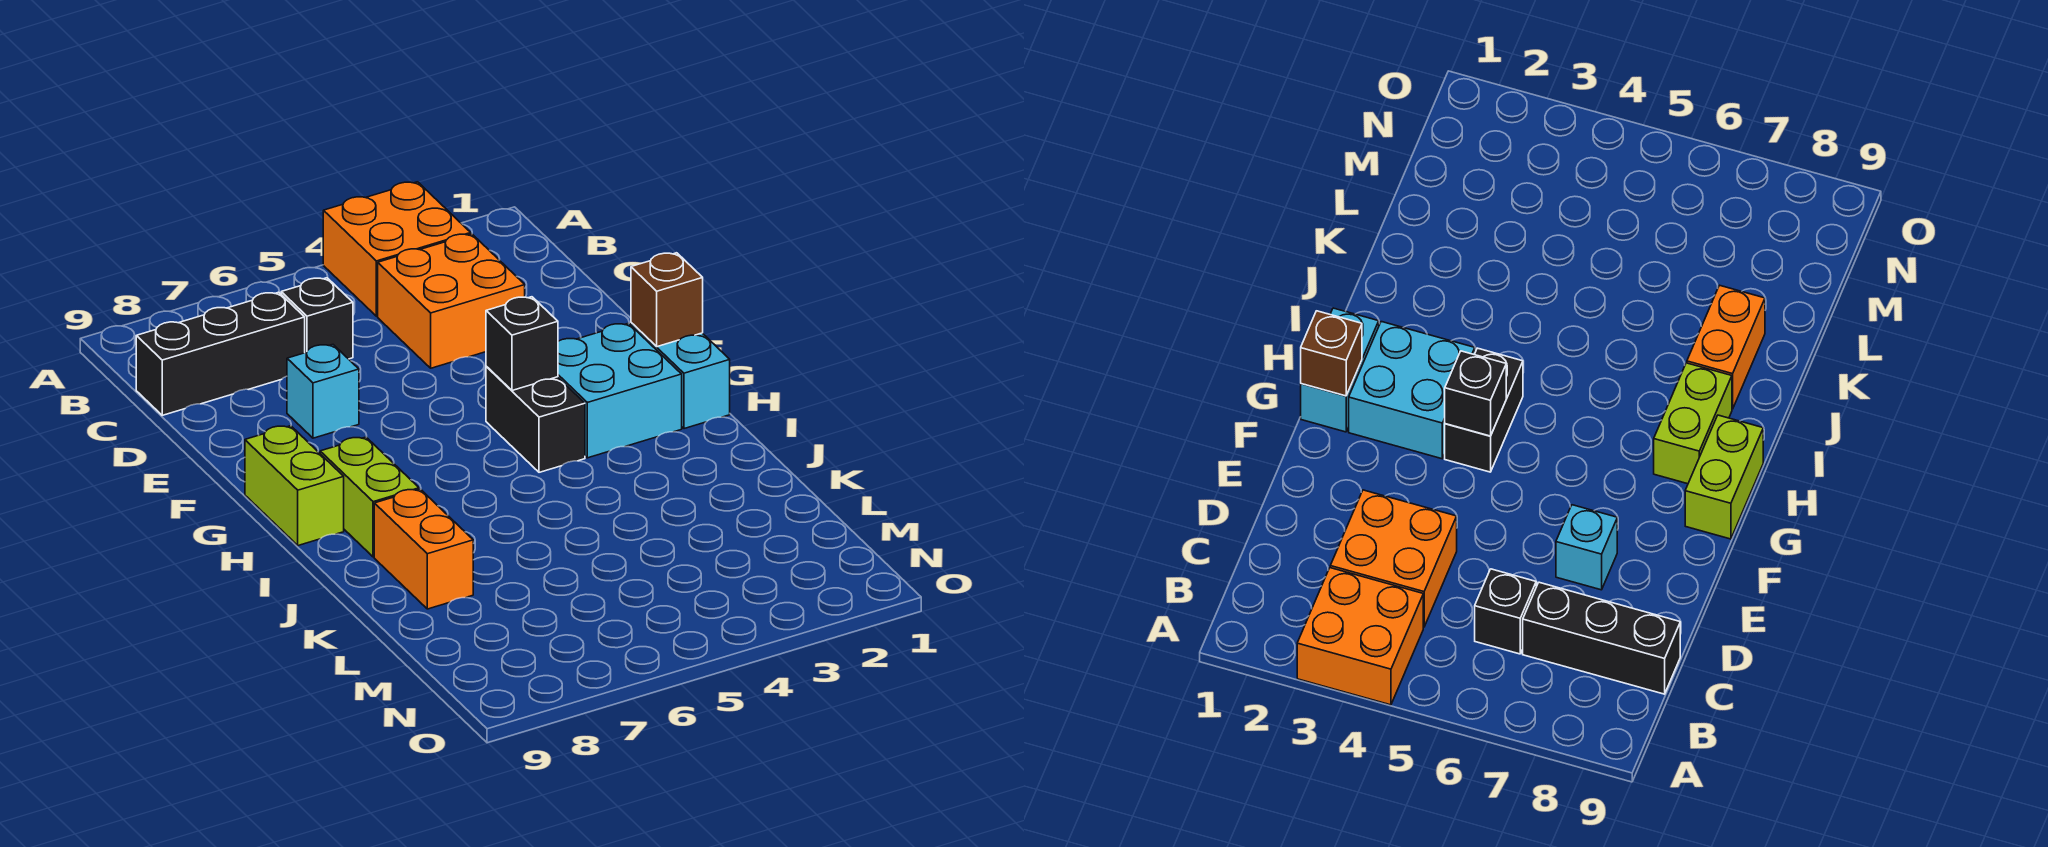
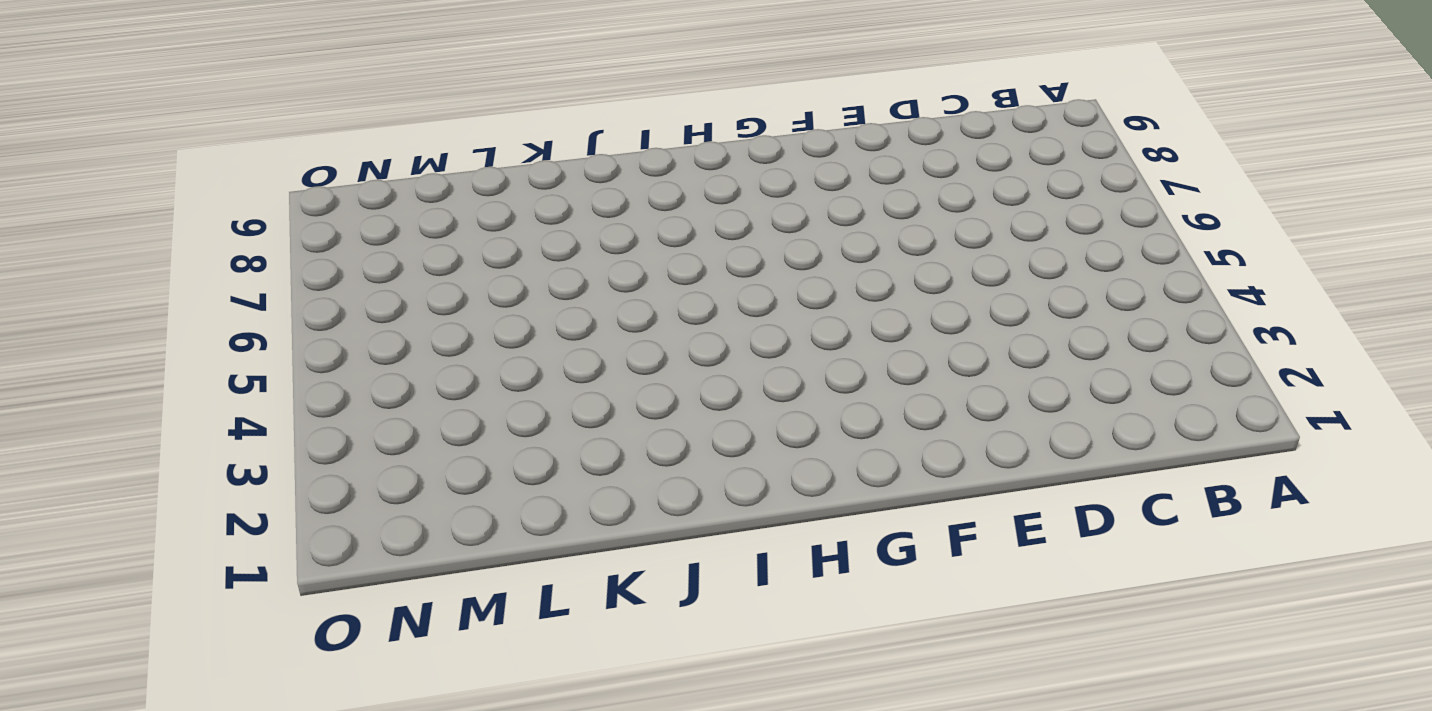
none -> orange brick A3:B4 level 1
none -> orange brick C3:D4 level 1
none -> black brick C6 level 1

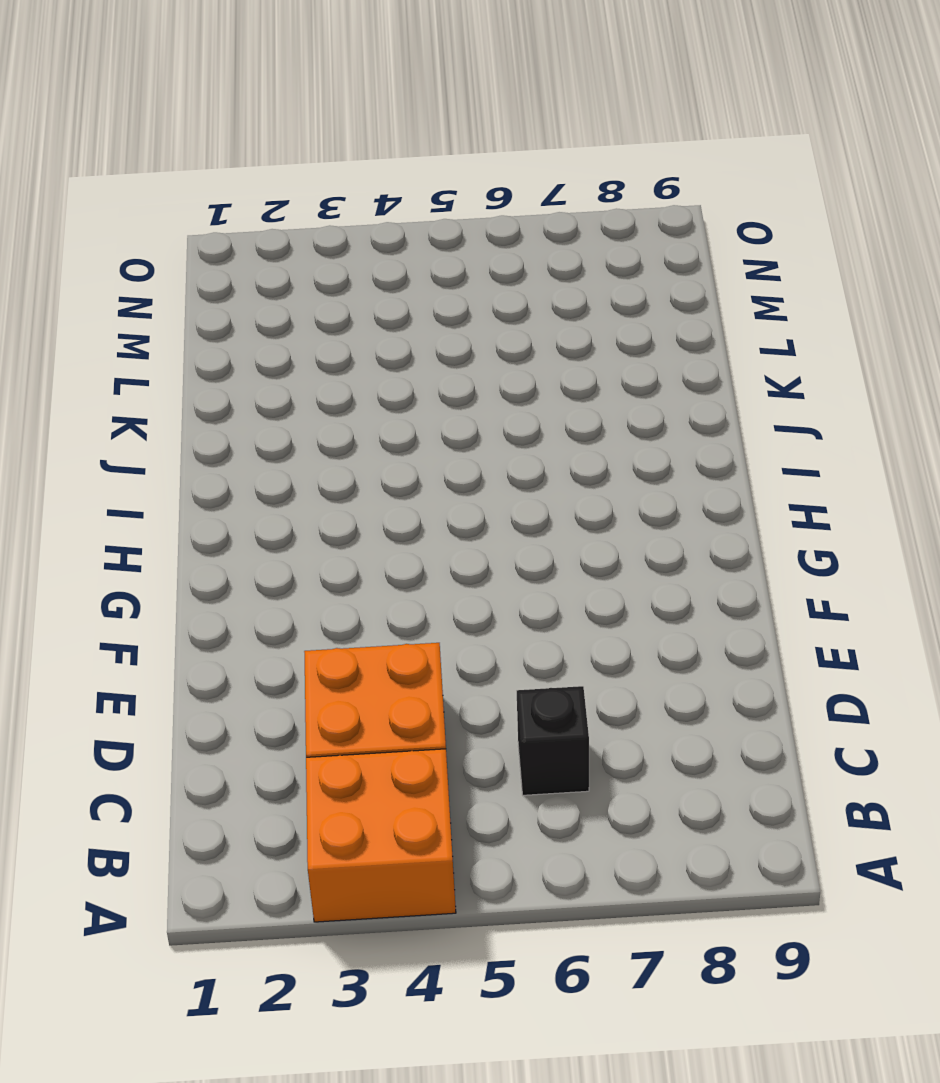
none -> black brick C7:C9 level 1
none -> cyan brick E7 level 1
none -> cyan brick G1:H1 level 1

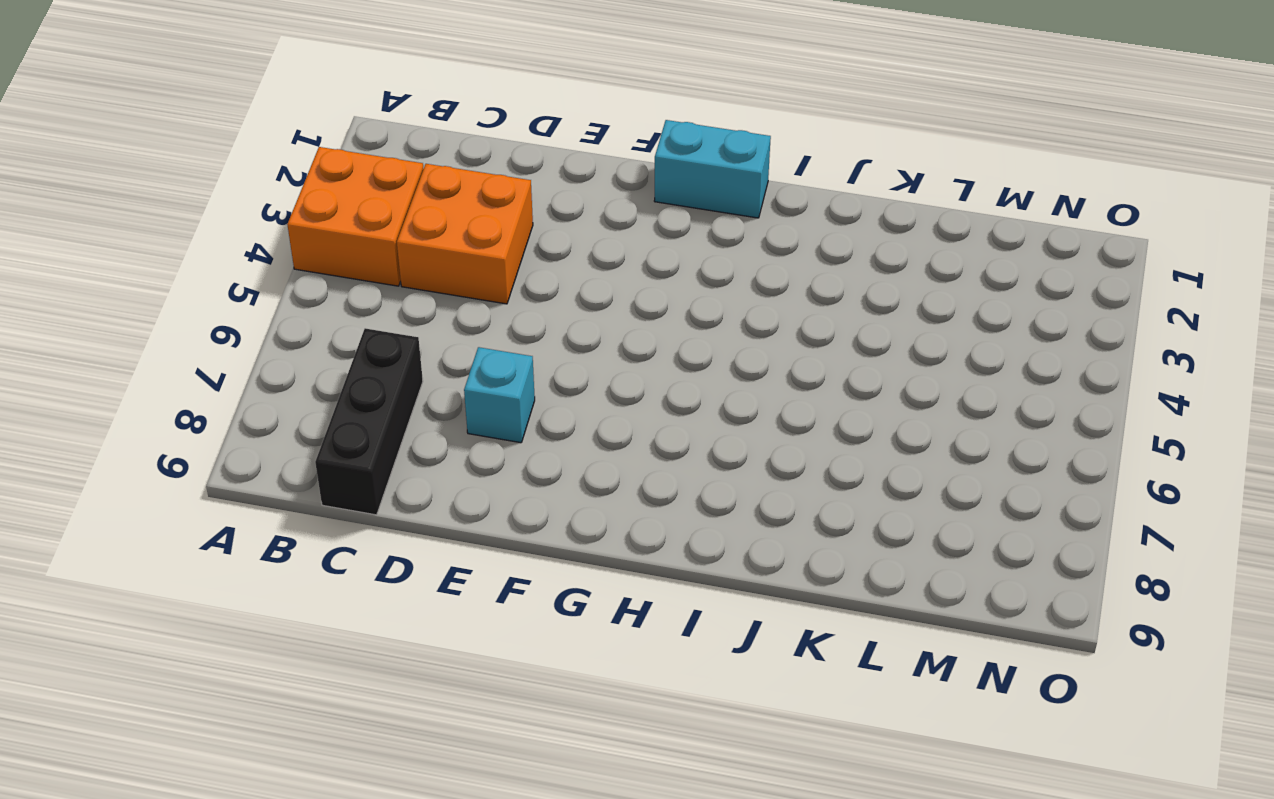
none -> black brick C6 level 1
none -> cyan brick G2:H3 level 1
none -> black brick G4:H4 level 1

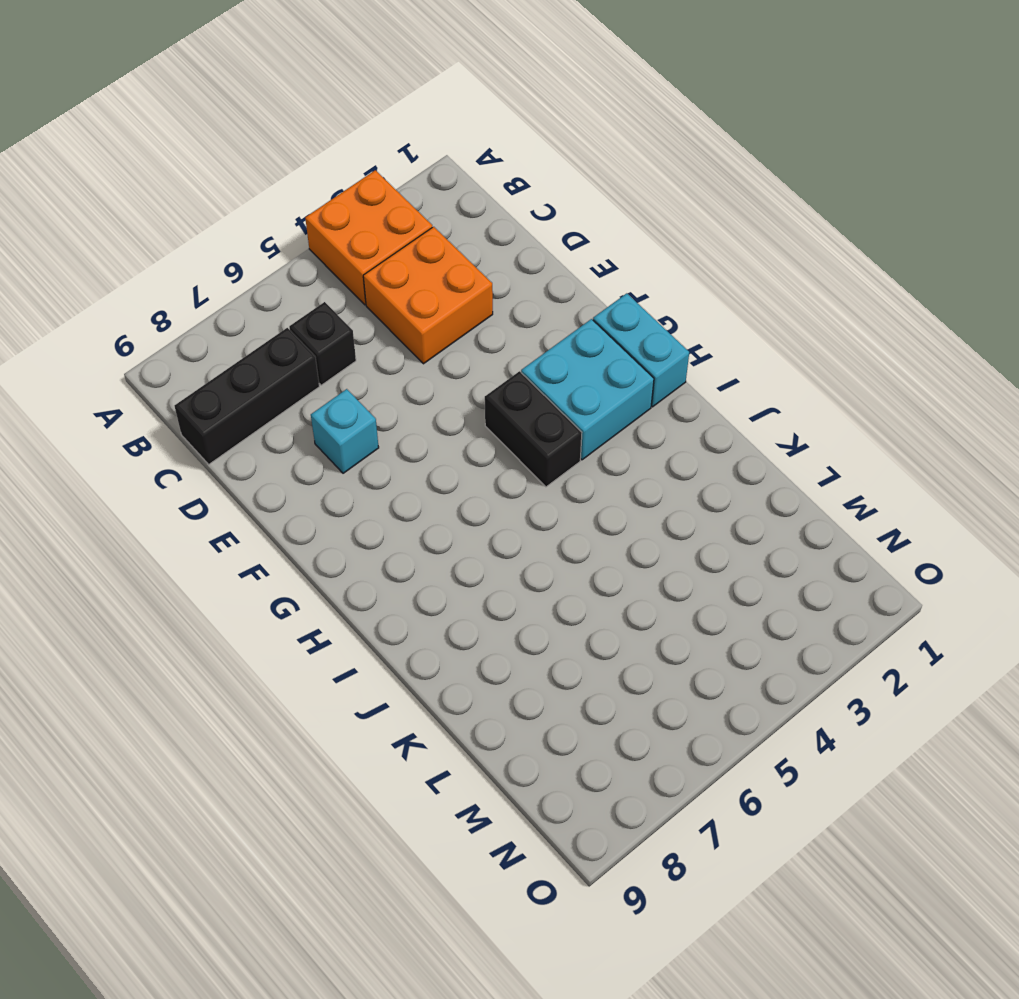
none -> lime brick G9:H9 level 1
none -> lime brick H8:I8 level 1
none -> orange brick J8:K8 level 1

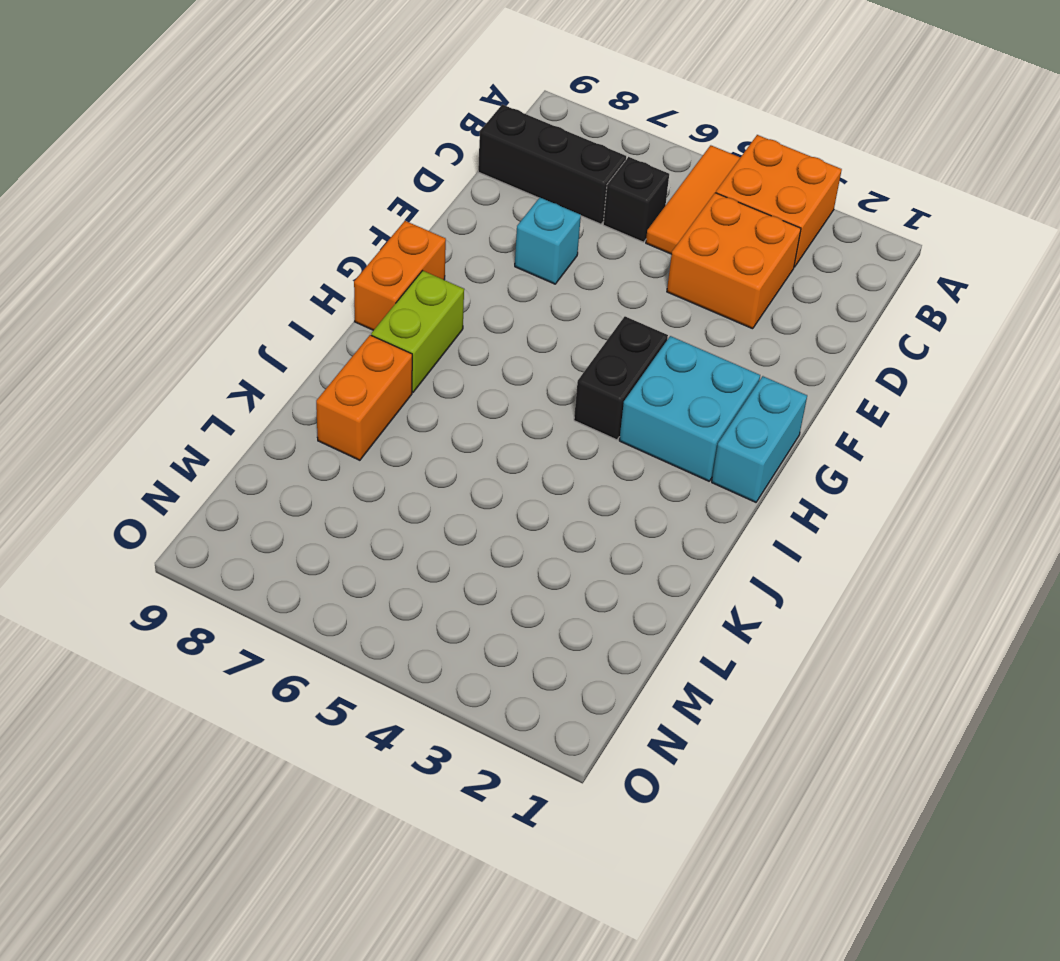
orange tile A5:C5 level 1 -> none
orange brick G9:H9 level 1 -> lime brick G9:H9 level 1
none -> brown brick G1 level 2
none -> black brick G4 level 2

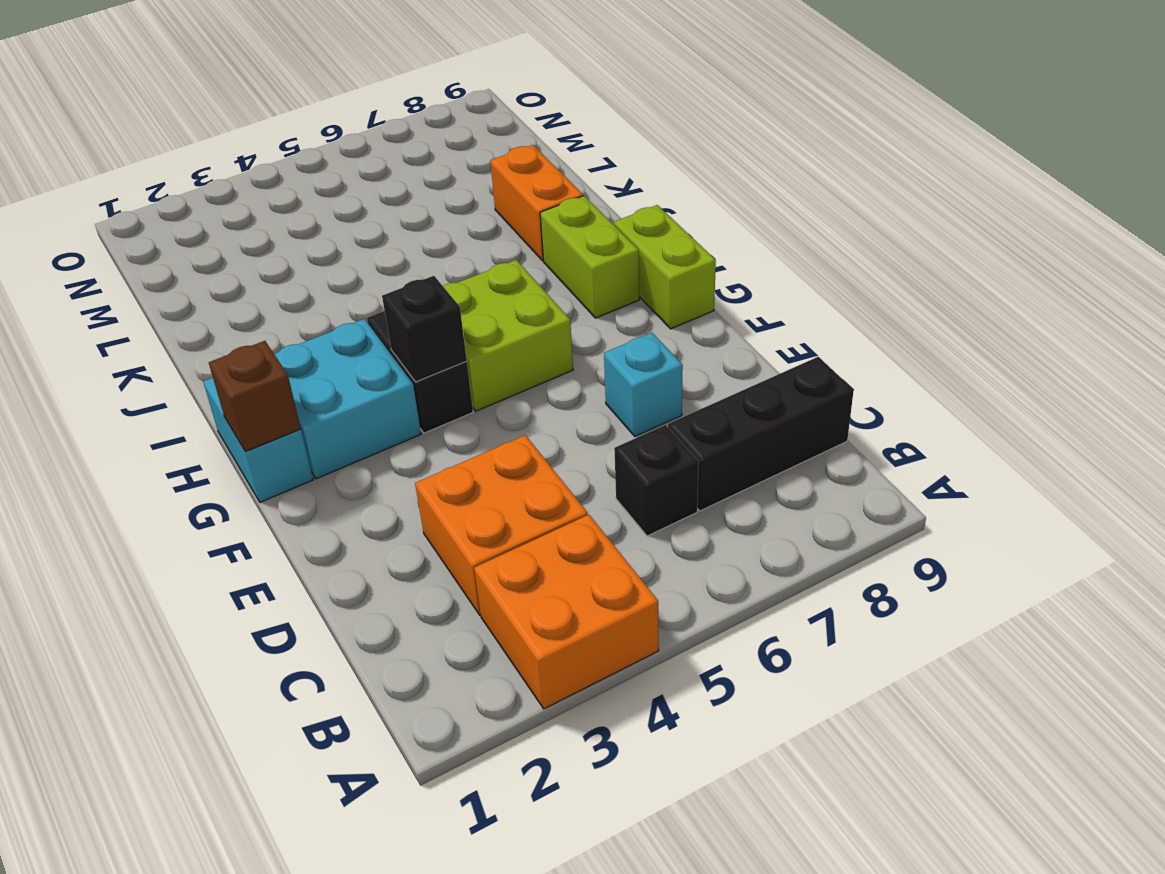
lime brick G5:H6 level 1 -> none

